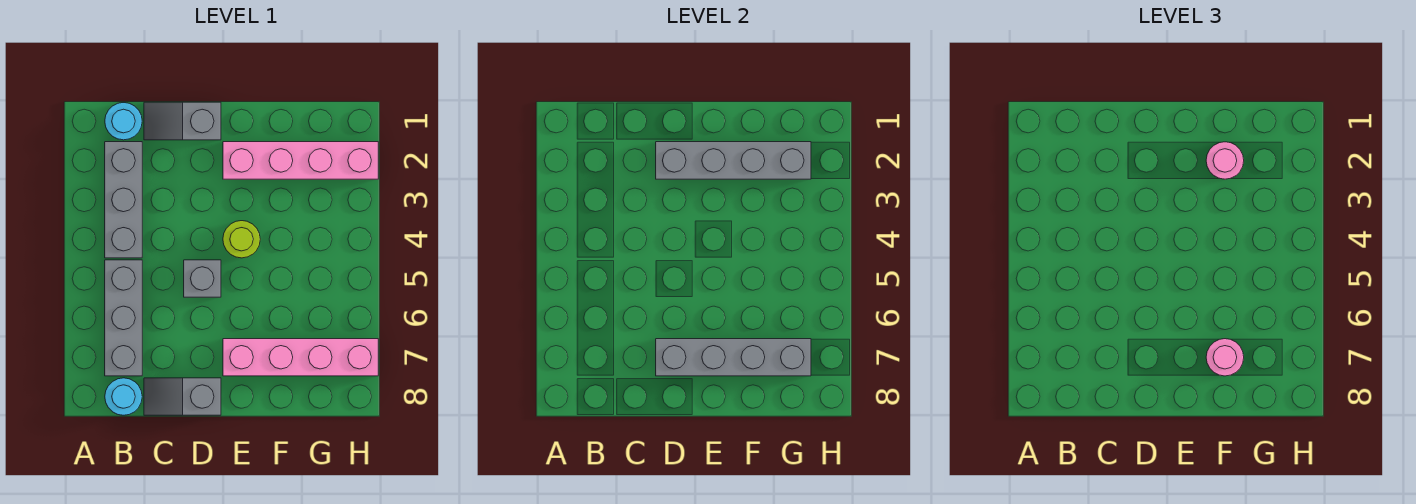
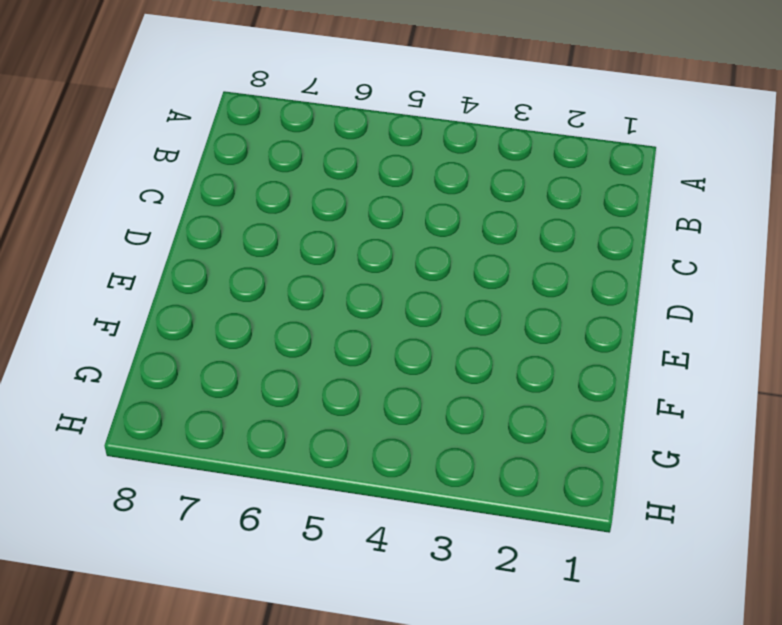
none -> cyan round brick B1 level 1
none -> grey brick B2:B4 level 1
none -> grey brick B5:B7 level 1

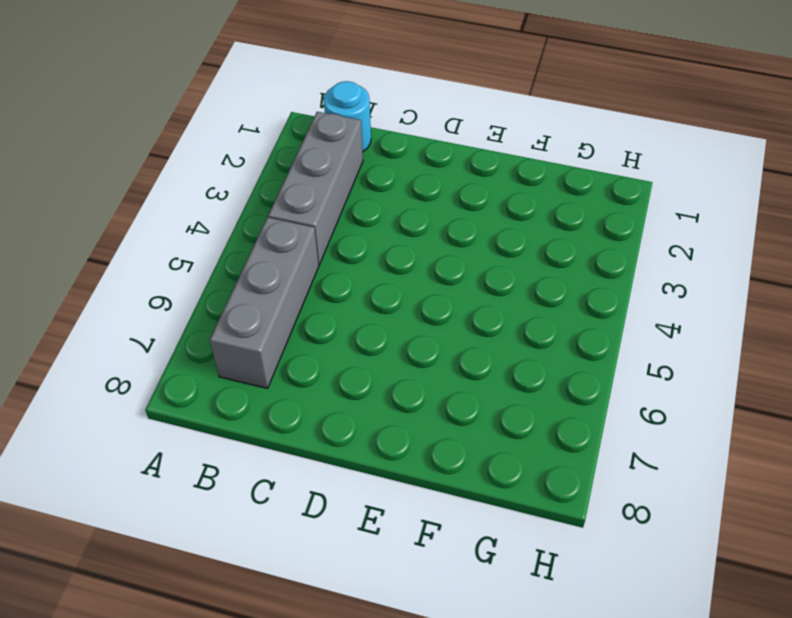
none -> cyan round brick B8 level 1
none -> grey slope C1:D1 level 1 top D
none -> grey slope C8:D8 level 1 top D

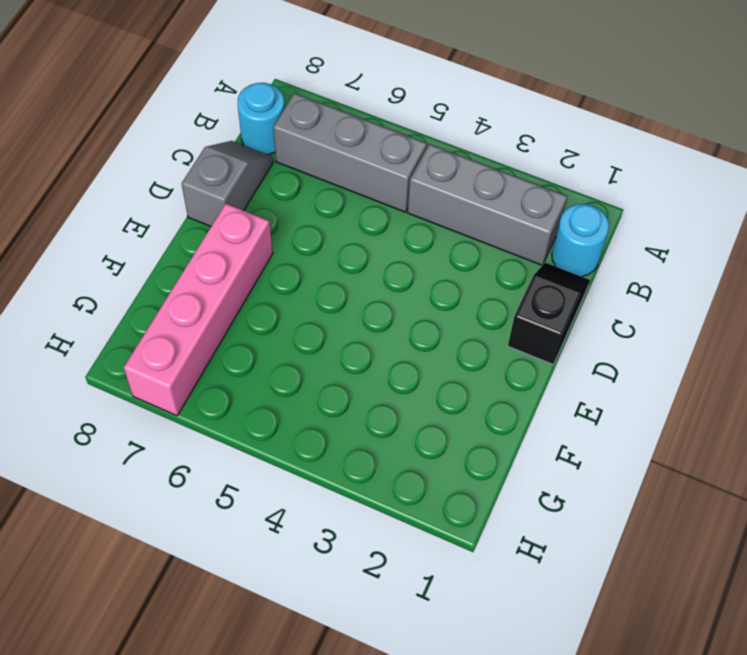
black slope C1:D1 level 1 top D -> grey slope C1:D1 level 1 top D
none -> grey brick D5 level 1
none -> pink brick E2:H2 level 1
none -> lime round brick E4 level 1

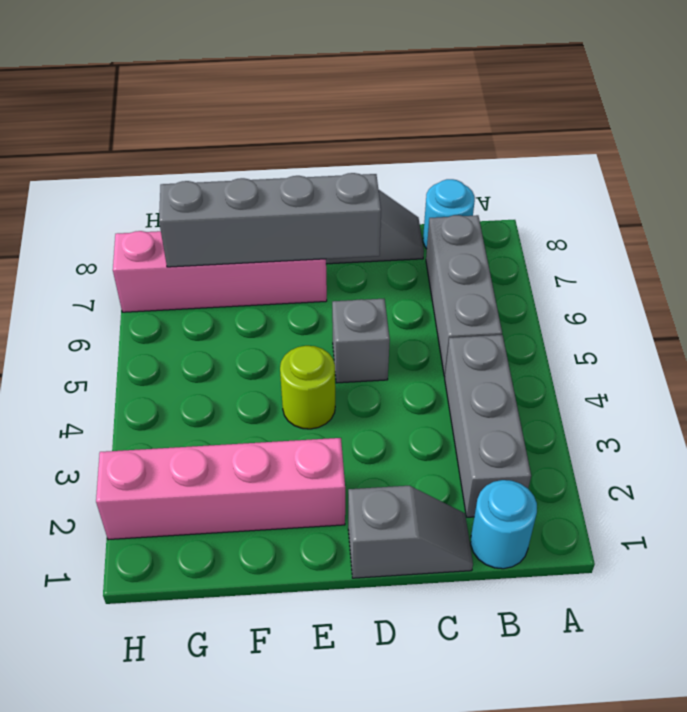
none -> grey brick D2:G2 level 2
none -> pink round brick F2 level 3
none -> pink round brick F7 level 3

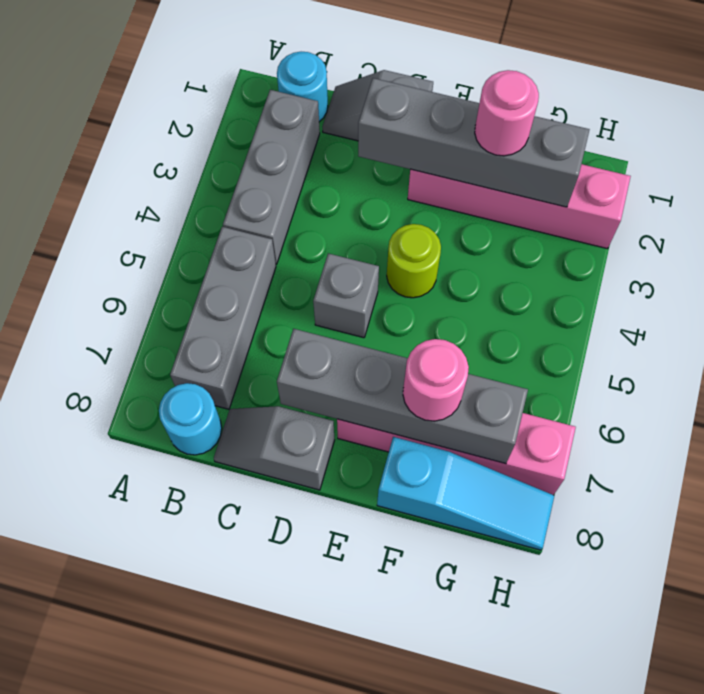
cyan slope F8:H8 level 1 top F -> none

